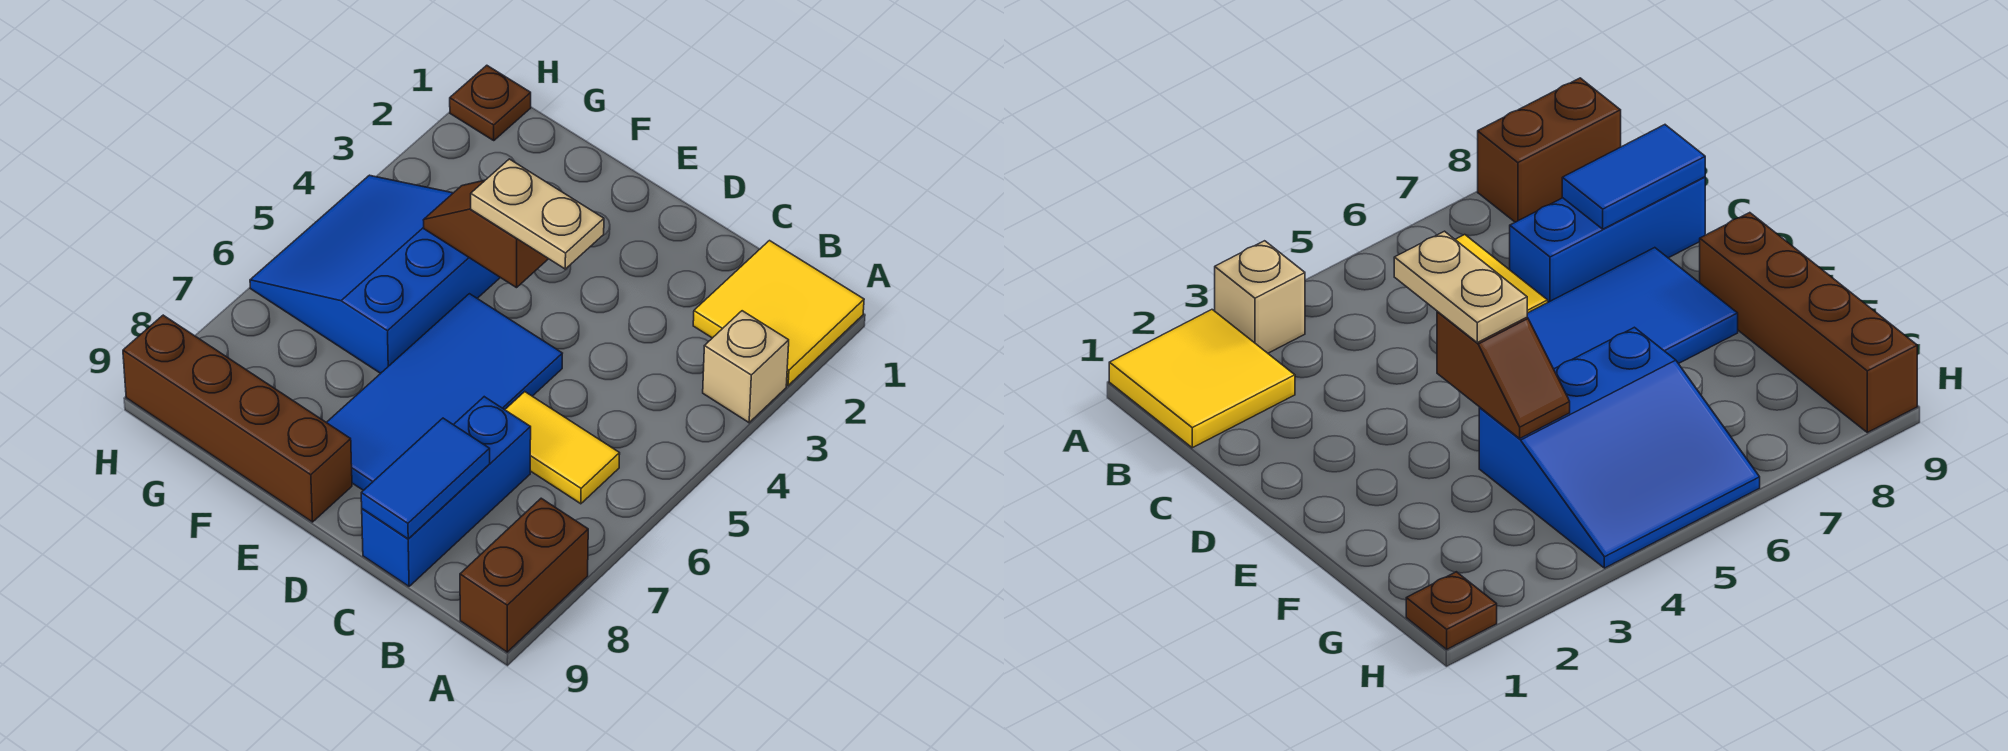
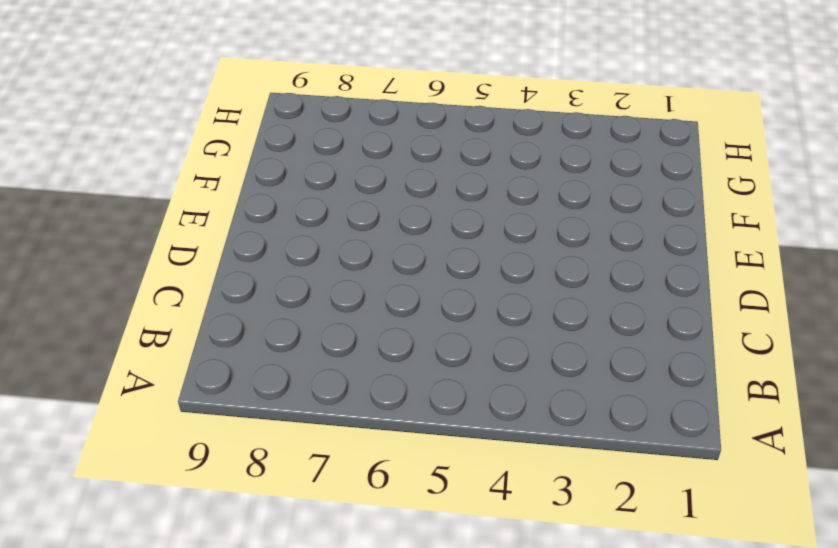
none -> yellow tile A1:B2 level 1
none -> tan brick A3 level 1
none -> brown brick A8:A9 level 1

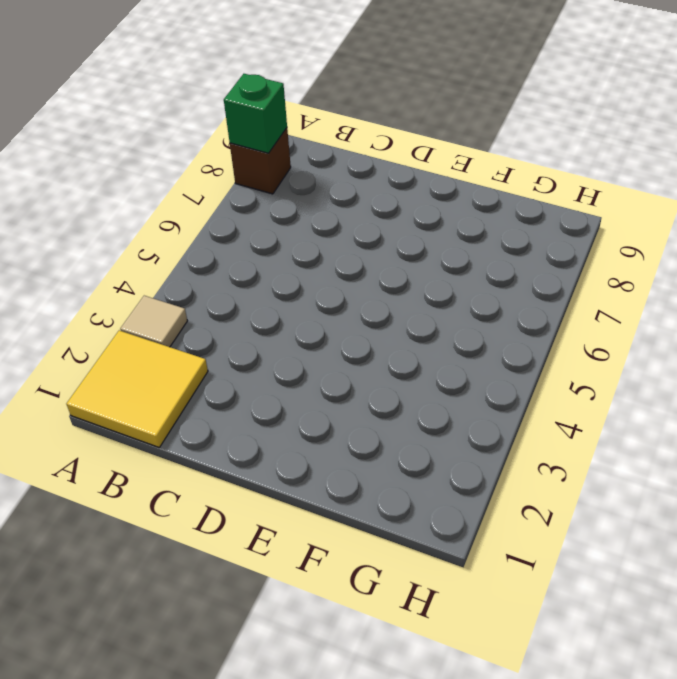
tan tile A3 level 1 -> tan brick A3 level 1
brown brick A8 level 1 -> brown brick A8:A9 level 1
green brick A8 level 2 -> none
none -> yellow tile B6:C6 level 1
none -> blue brick C7:C9 level 1
none -> blue tile D5:E8 level 1

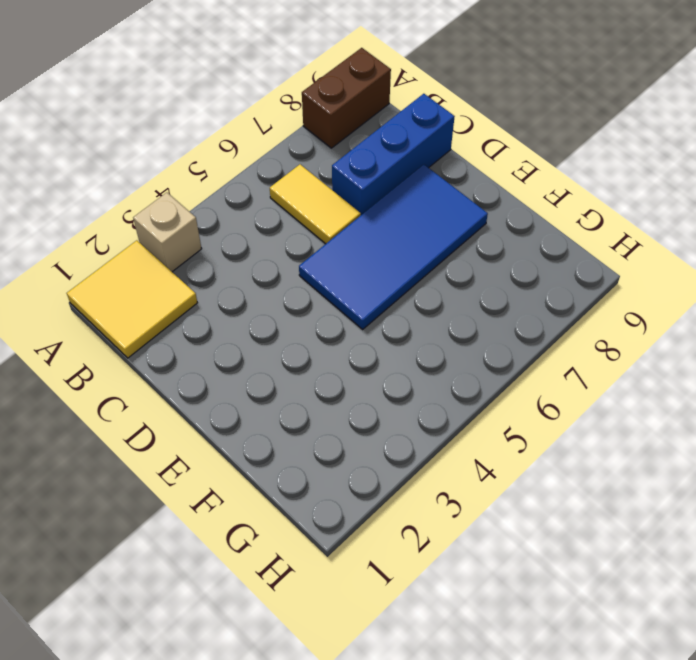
none -> brown brick E9:H9 level 1
none -> blue slope F4:H6 level 1 top F
none -> brown plate H1 level 1

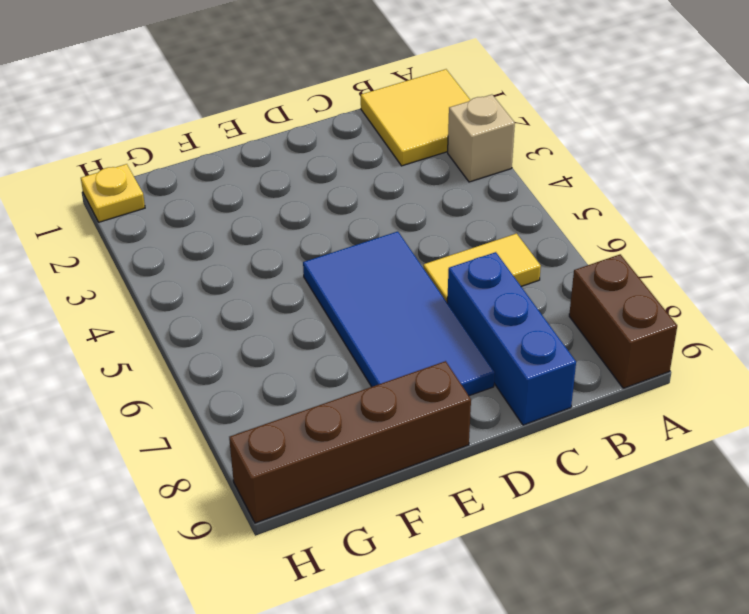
yellow plate H1 level 1 -> brown plate H1 level 1
none -> blue slope F4:H6 level 1 top F
none -> blue tile C8:C9 level 2
none -> brown slope E4:F4 level 2 top E

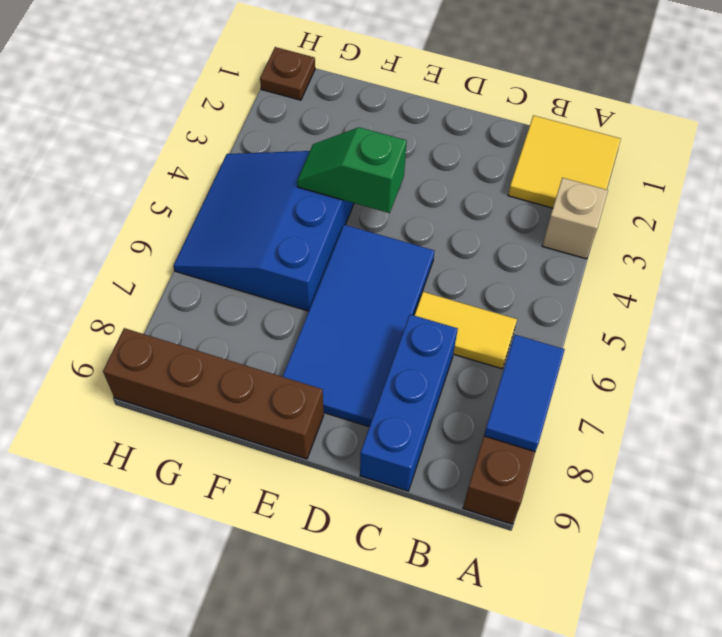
blue tile A7:A8 level 2 -> blue tile C8:C9 level 2
green slope E4:F4 level 2 top E -> brown slope E4:F4 level 2 top E
none -> tan plate D4:E4 level 3

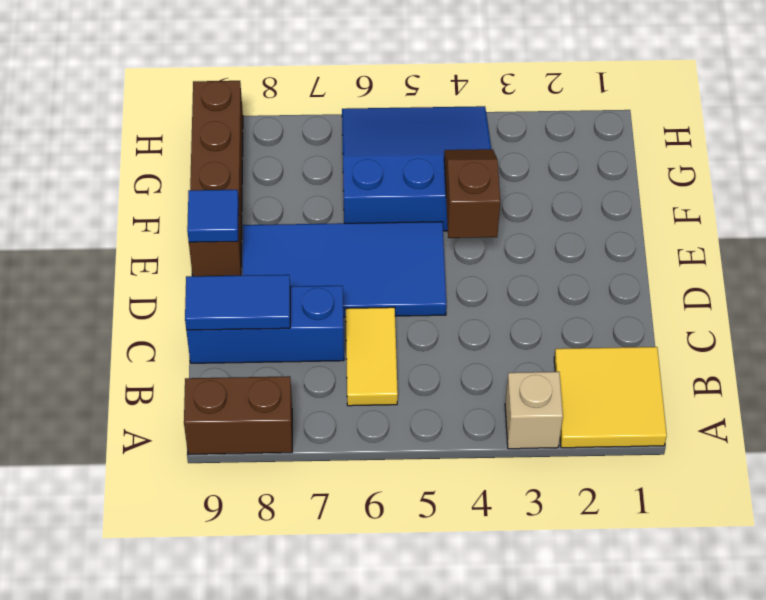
blue tile E9 level 2 -> none
none -> brown plate H1 level 1
none -> tan plate D4:E4 level 3

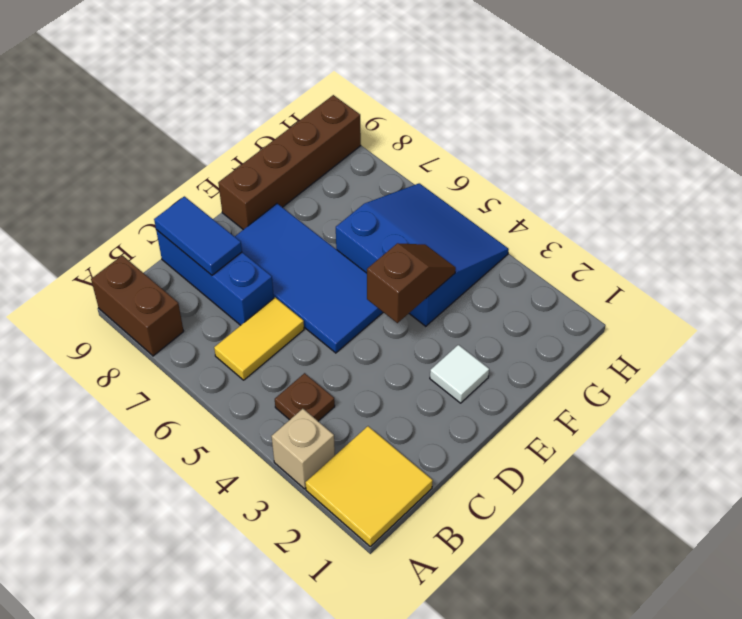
brown plate B4 level 1 -> brown plate H1 level 1
white tile E2 level 1 -> none
none -> tan plate D4:E4 level 3

